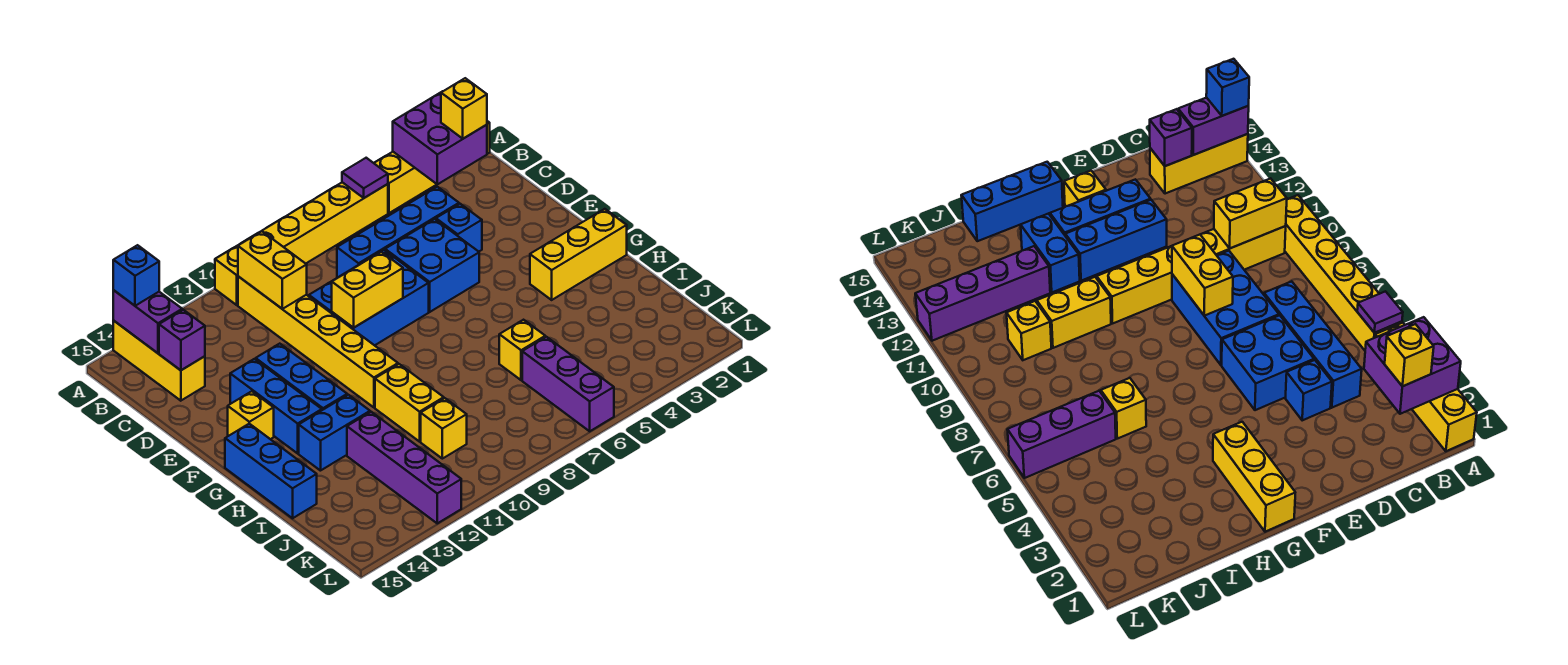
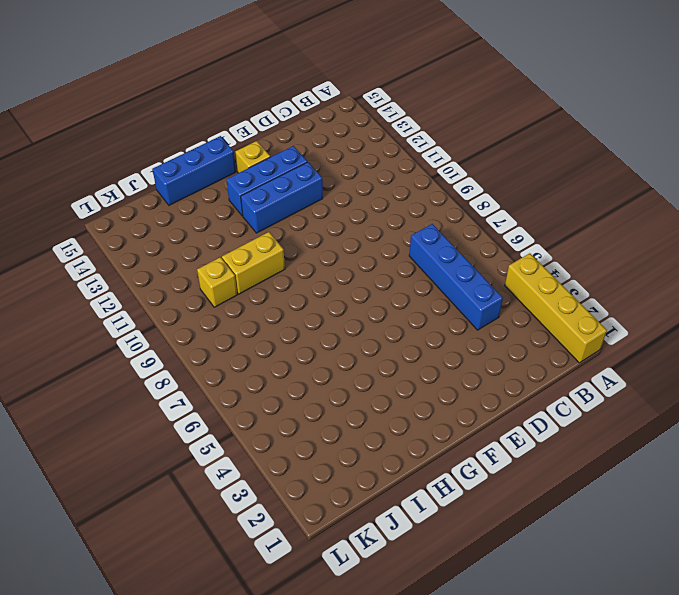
none -> yellow brick A5:A10 level 1
none -> yellow brick A14:C14 level 1
none -> yellow brick B10:G10 level 1

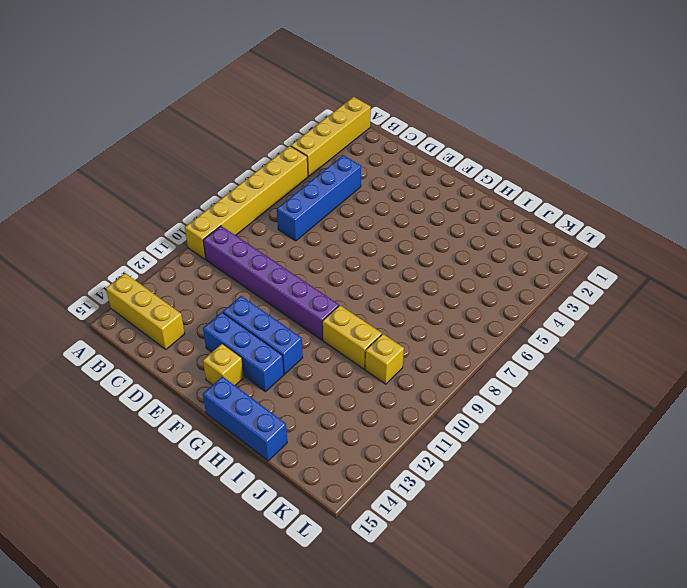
purple brick B10:G10 level 1 -> yellow brick B10:G10 level 1
none -> blue brick D4 level 1
none -> blue brick D5:E6 level 1
none -> blue brick D7:E9 level 1

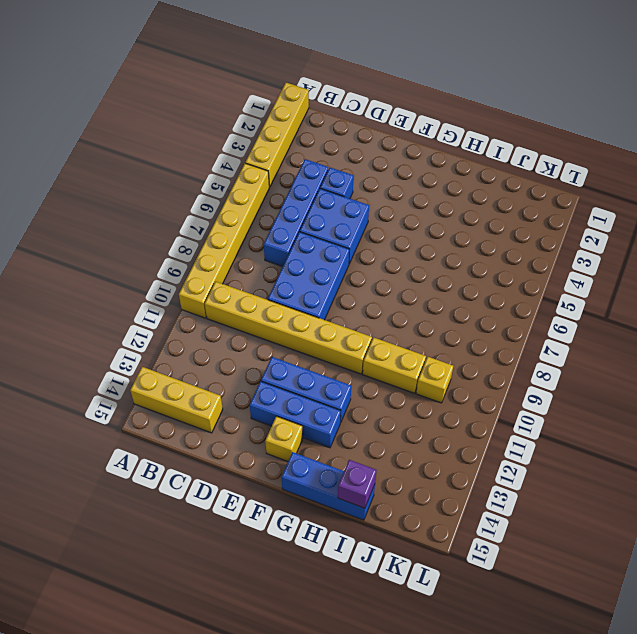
purple brick I15 level 2 -> purple brick C14 level 2
none -> yellow brick G1:G3 level 1
none -> blue brick H12:H13 level 1
none -> yellow brick I6 level 1

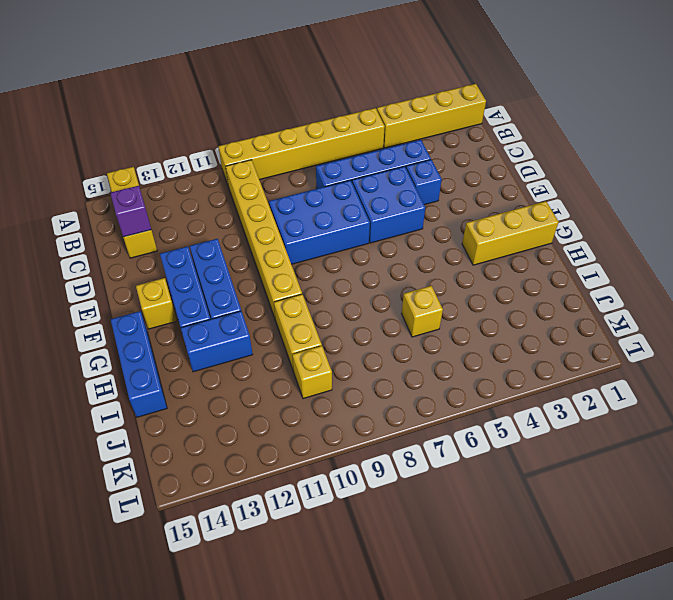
none -> purple brick I12:L12 level 1
none -> purple brick J6:L6 level 1
none -> purple brick A2:B3 level 2

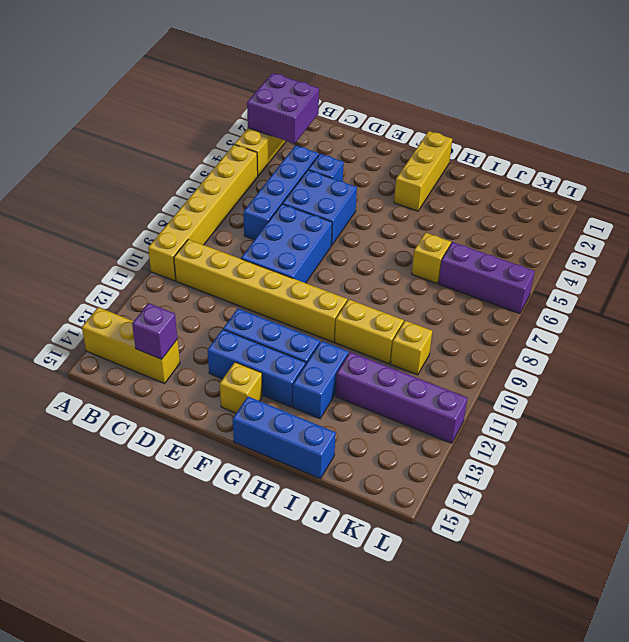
none -> purple tile A5 level 2
none -> purple brick A14:B14 level 2
none -> yellow brick B10:C10 level 2

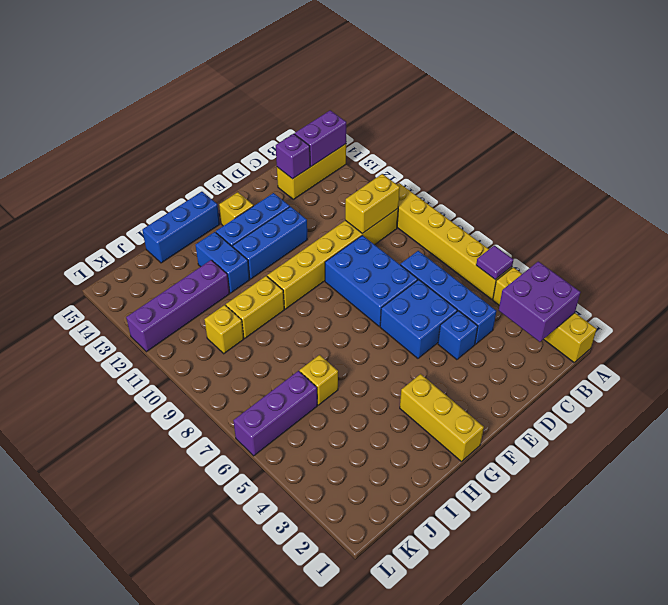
none -> yellow brick E8:E9 level 2
none -> blue brick A14 level 3
none -> yellow brick B2 level 3

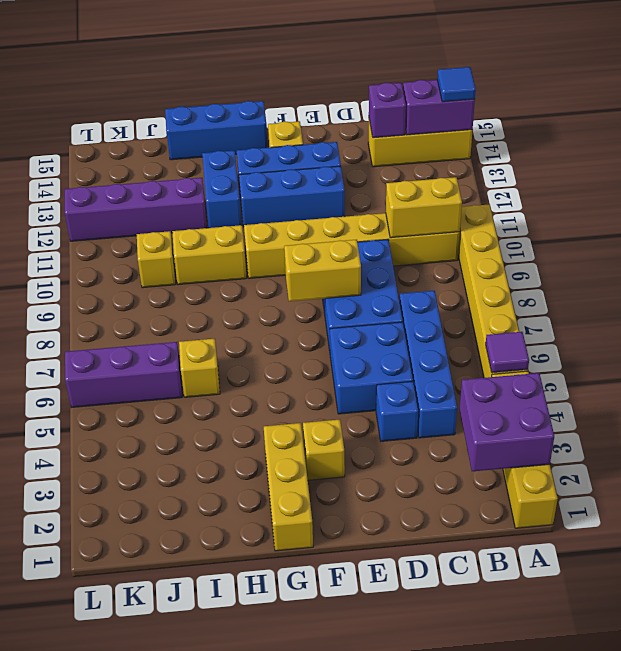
blue tile A14 level 3 -> blue brick A14 level 3
yellow brick E8:F8 level 2 -> yellow brick E8:E9 level 2
yellow brick F3 level 1 -> yellow brick B2 level 3

